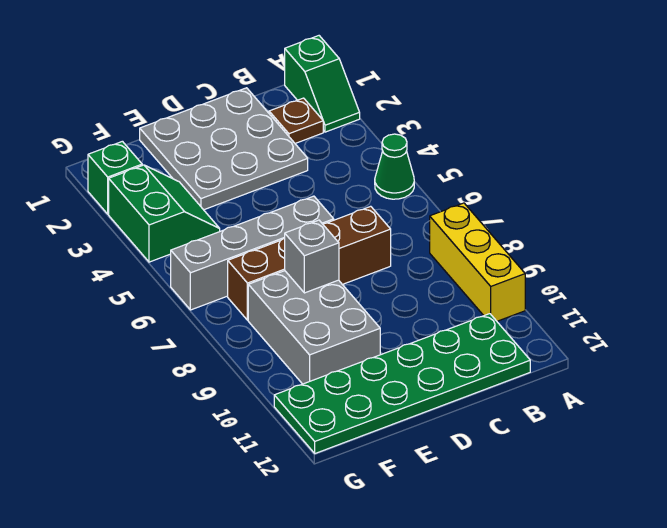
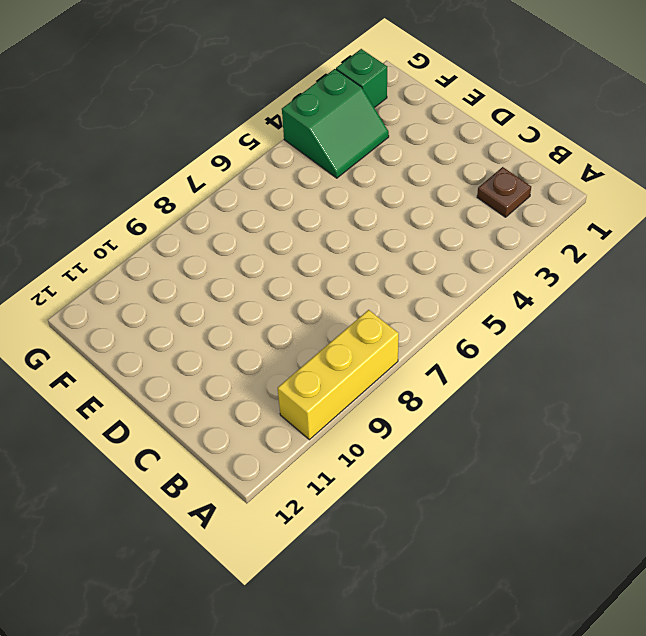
none -> green slope A1:A2 level 1 top 1
none -> green cone A5 level 1
none -> green plate B11:G12 level 1

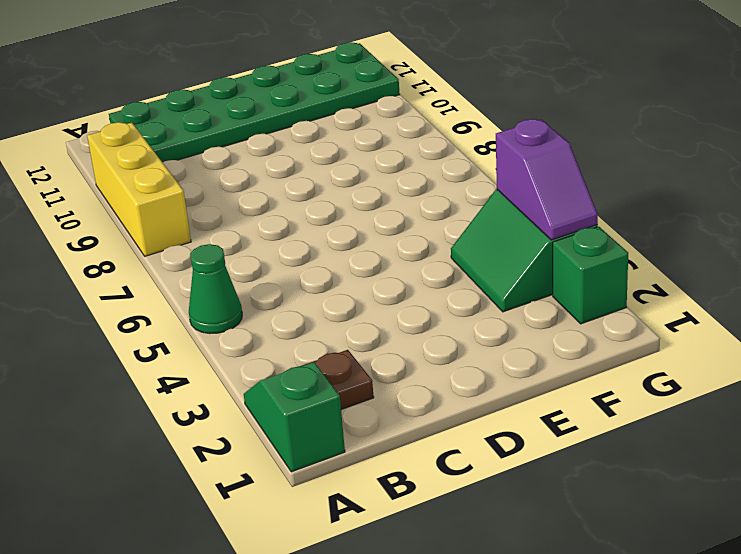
purple slope G3:G4 level 2 top 4 -> none
none -> grey plate C1:E3 level 1
none -> brown brick C7:F7 level 1
none -> grey brick D6:G6 level 1

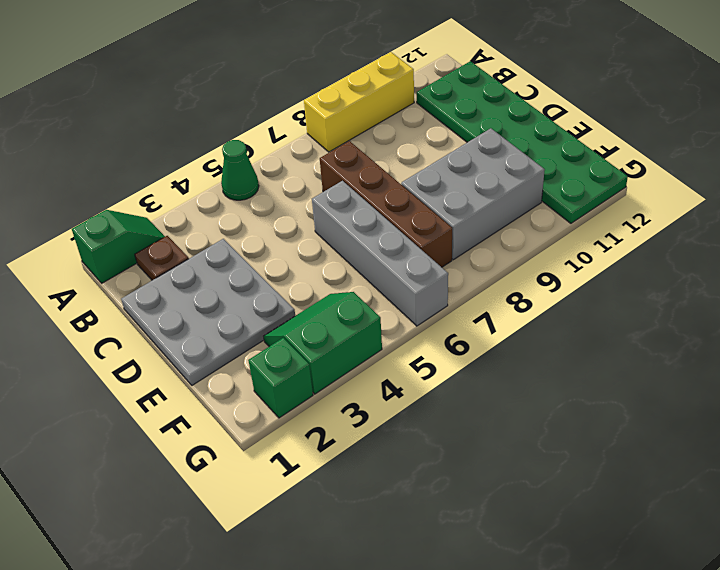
none -> grey brick E8 level 2

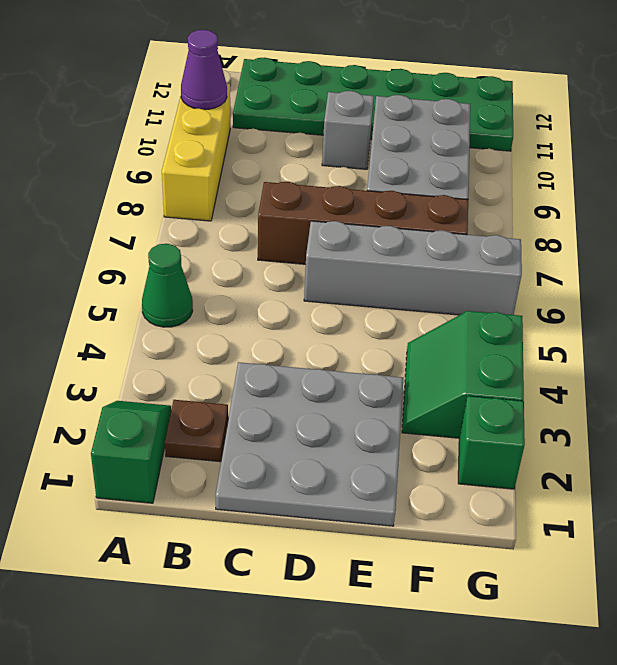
purple cone A10 level 2 -> none
grey brick D10 level 1 -> grey brick E8 level 2

